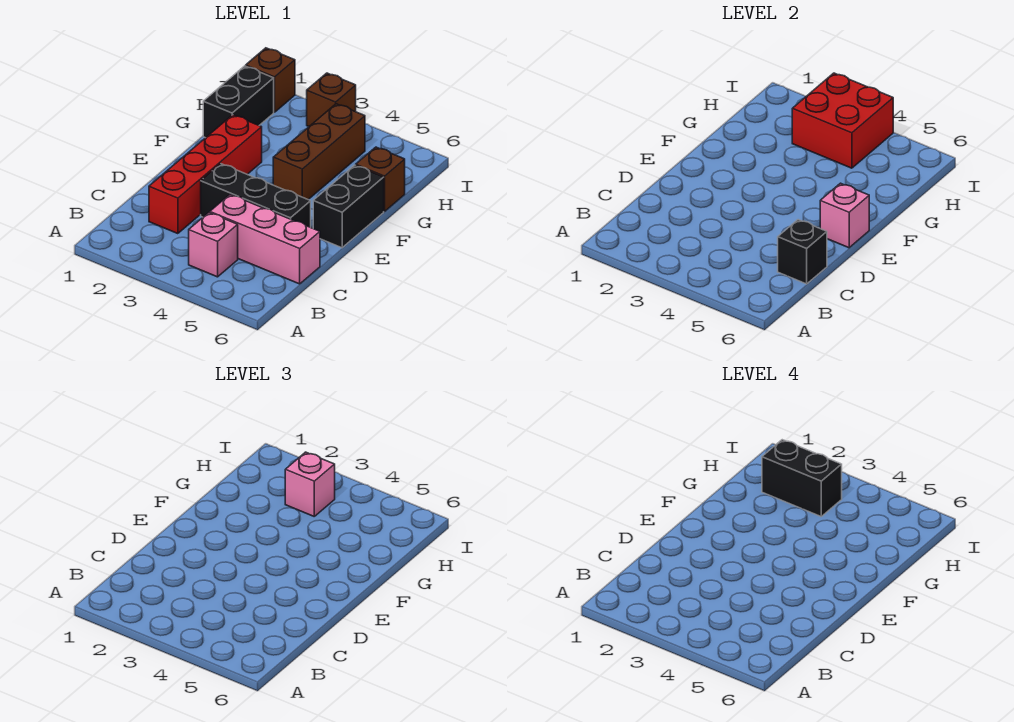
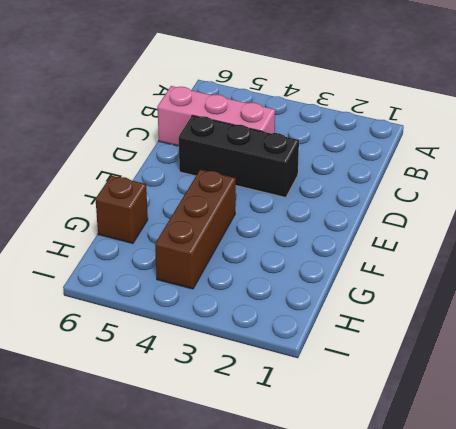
none -> pink brick B4 level 1
none -> red brick C2:F2 level 1
none -> black brick E6:F6 level 1

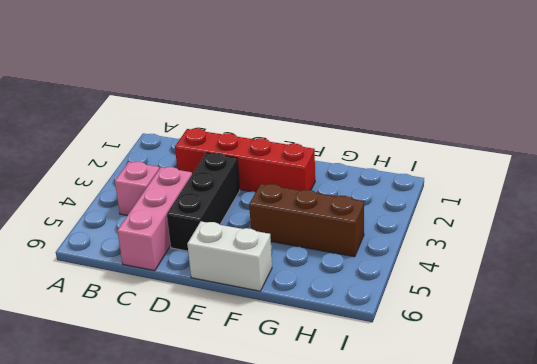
white brick E6:F6 level 1 -> black brick E6:F6 level 1
none -> black brick G1:H1 level 1
none -> brown brick G6 level 1
none -> brown brick I1 level 1

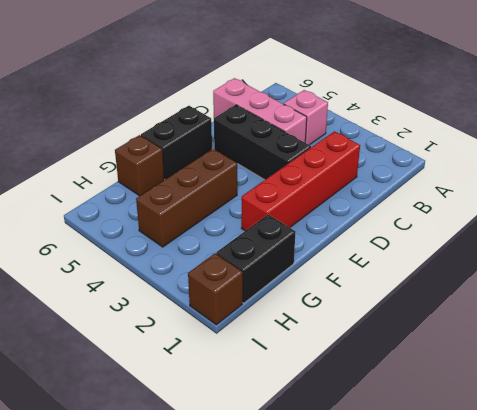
none -> brown brick I3 level 1
none -> black brick C6 level 2
none -> pink brick E6 level 2

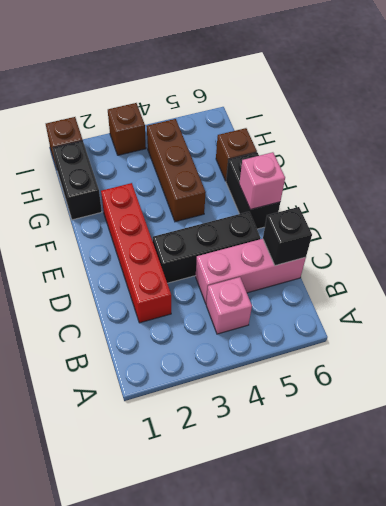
none -> red brick H3:I4 level 2
none -> pink brick H3 level 3
none -> black brick H2:H3 level 4

